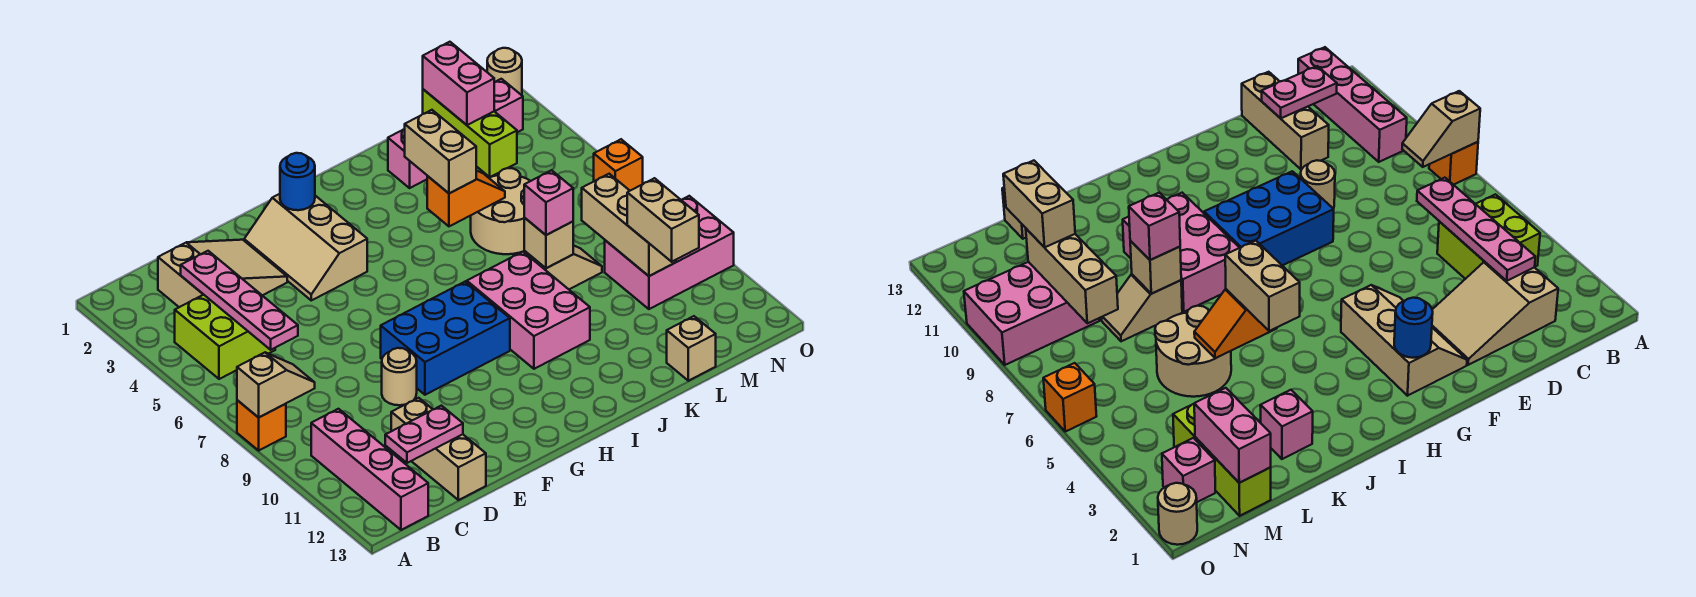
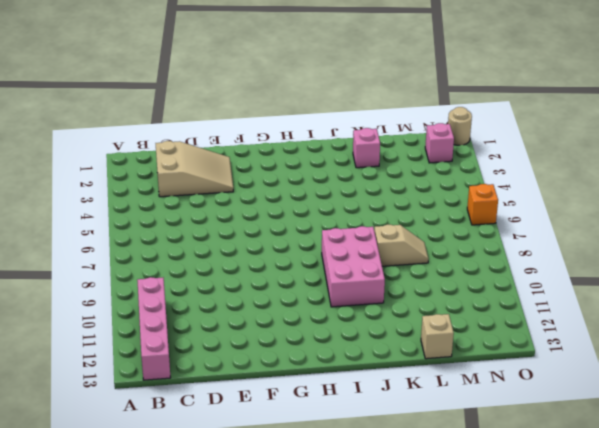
none -> orange brick A8 level 1
none -> lime brick B4:C5 level 1
none -> tan brick D11:D13 level 1

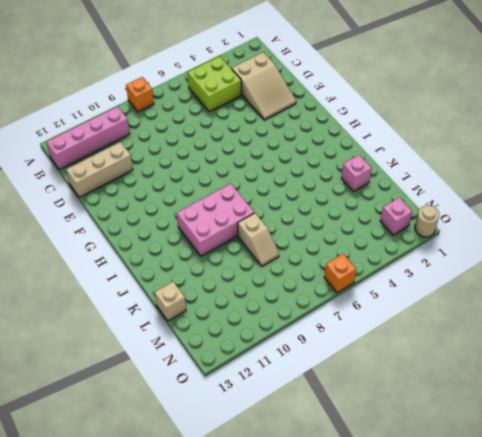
none -> tan round brick E9 level 1
none -> tan slope F2:G4 level 1 top G
none -> blue brick F8:H9 level 1

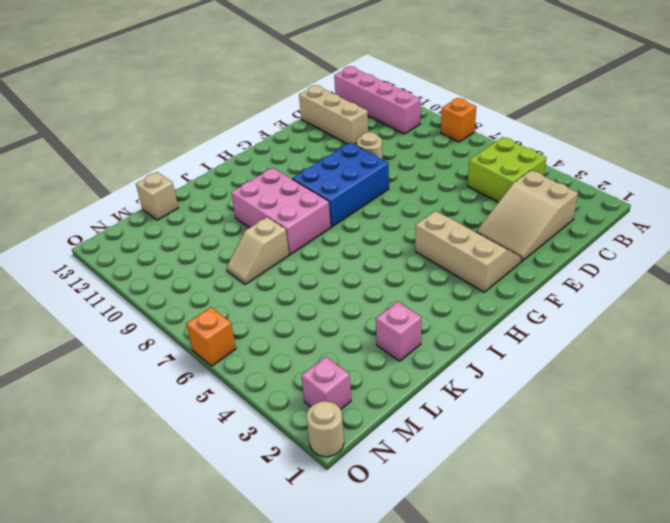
none -> tan round brick K5:L6 level 1
none -> lime brick M1:M3 level 1
none -> pink brick M9:O10 level 1

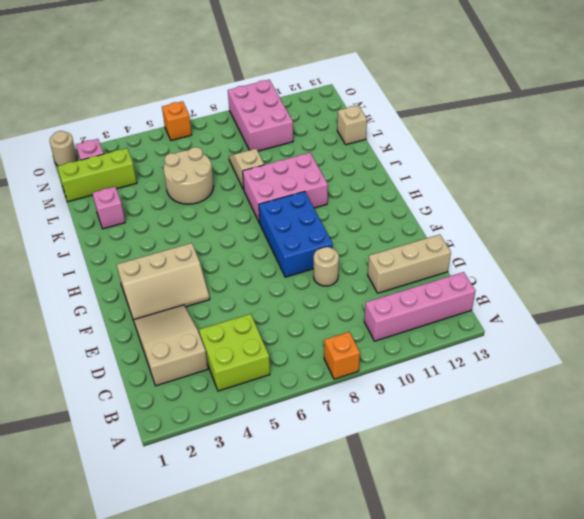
none -> tan slope A8:B8 level 2 top A
none -> pink plate C3:C6 level 2
none -> pink plate C12:D12 level 2

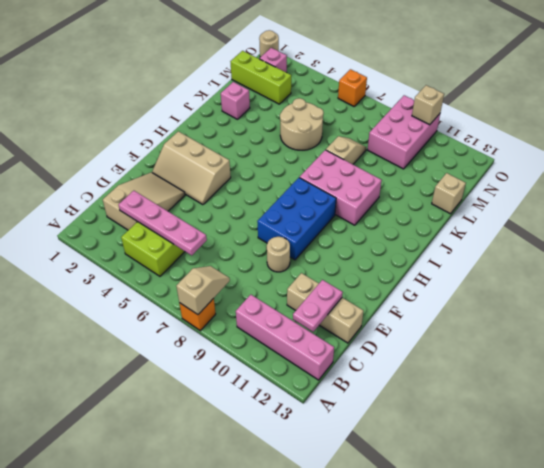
tan brick O10 level 2 -> tan brick K8 level 2
none -> blue round brick G2 level 2
none -> orange slope J5:K5 level 2 top J
none -> pink brick M1:M2 level 2

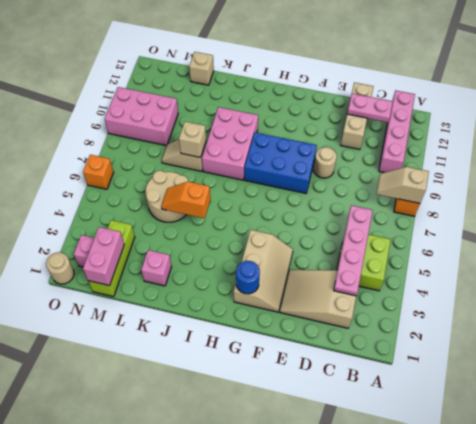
none -> tan brick M8:M10 level 2
none -> tan brick J4:J5 level 3
none -> pink brick K8 level 3

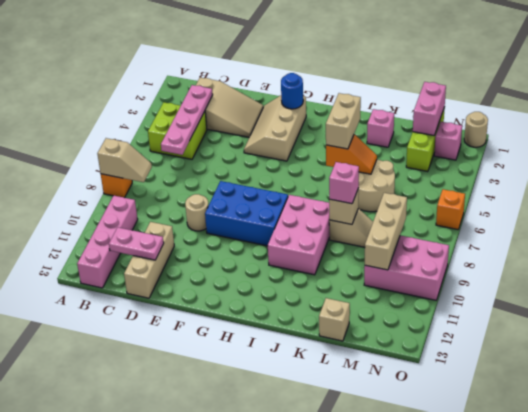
none -> tan brick M10:M11 level 3

